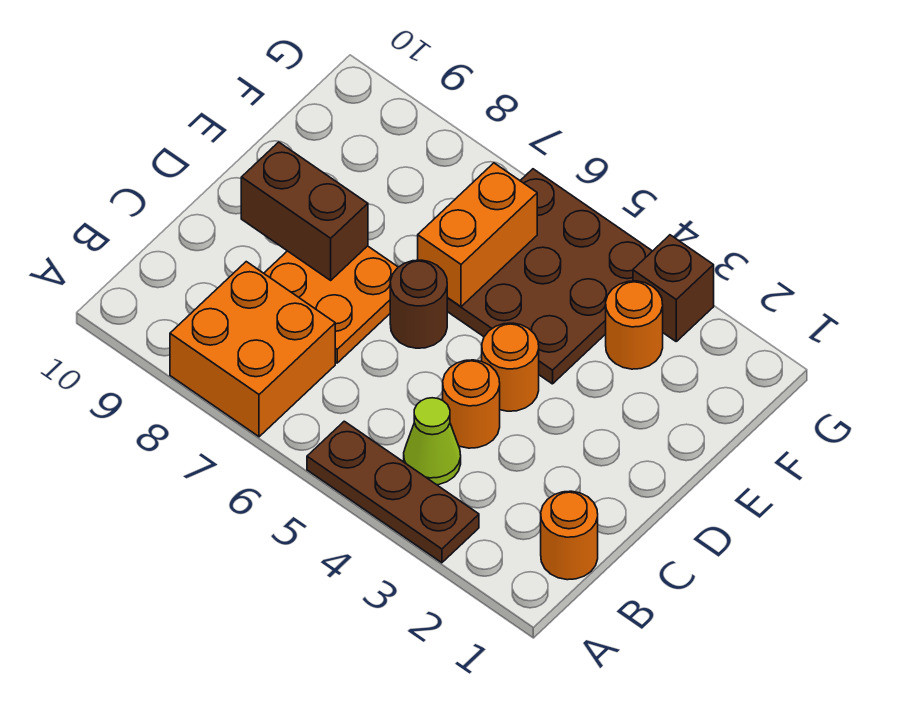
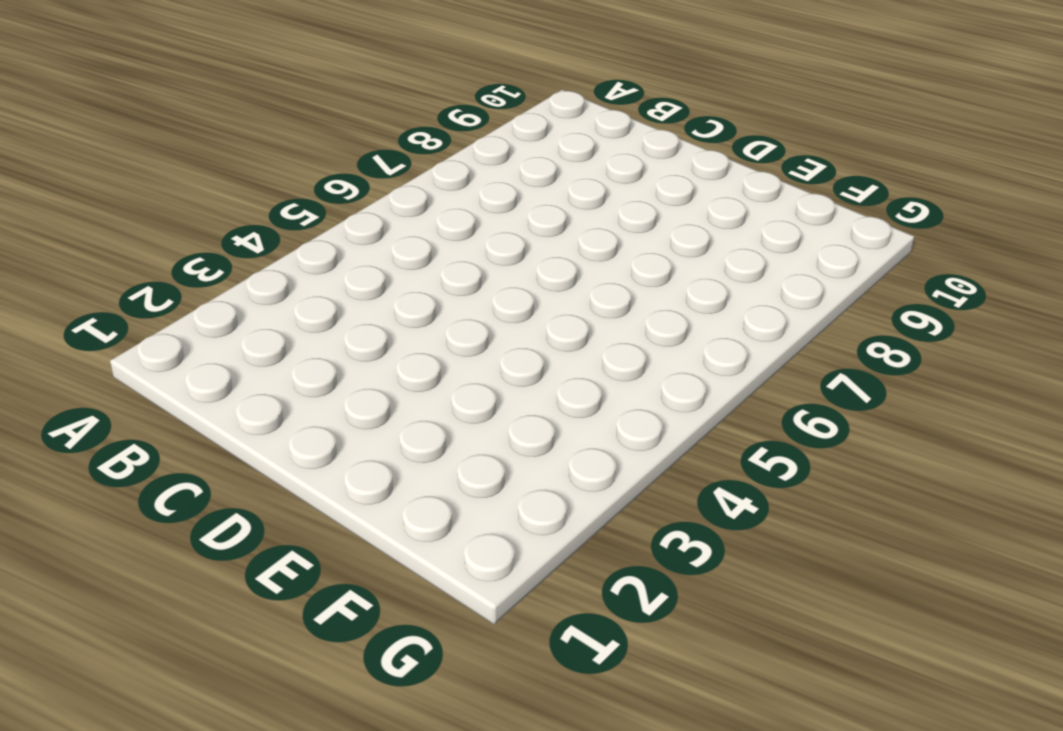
none -> brown plate A3:A5 level 1
none -> orange brick A7:B8 level 1
none -> orange round brick B1 level 1

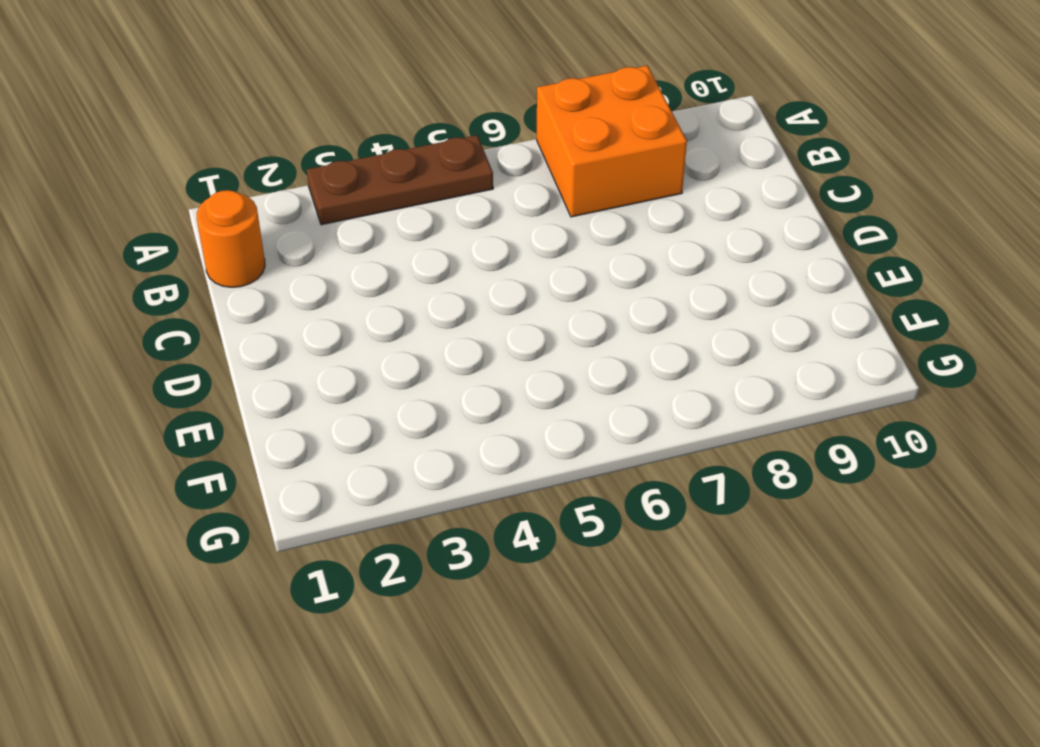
none -> lime cone B4 level 1
none -> orange round brick C4 level 1
none -> orange plate C7:D8 level 1

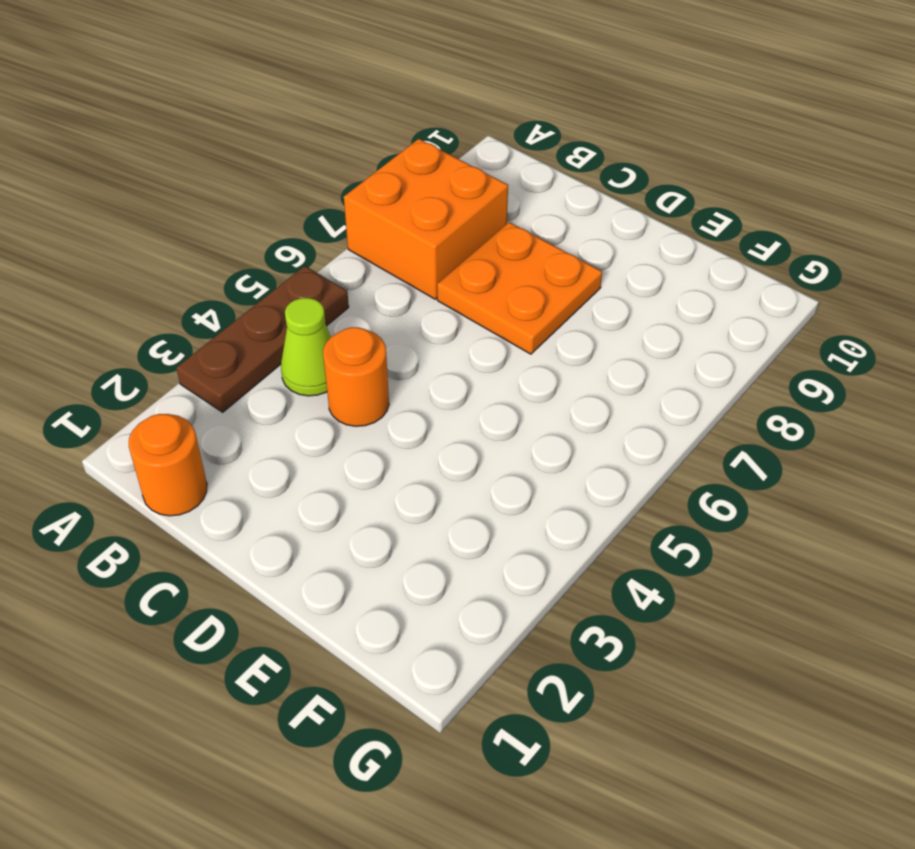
none -> orange round brick D4 level 1
none -> brown round brick D6 level 1
none -> brown plate E4:G6 level 1

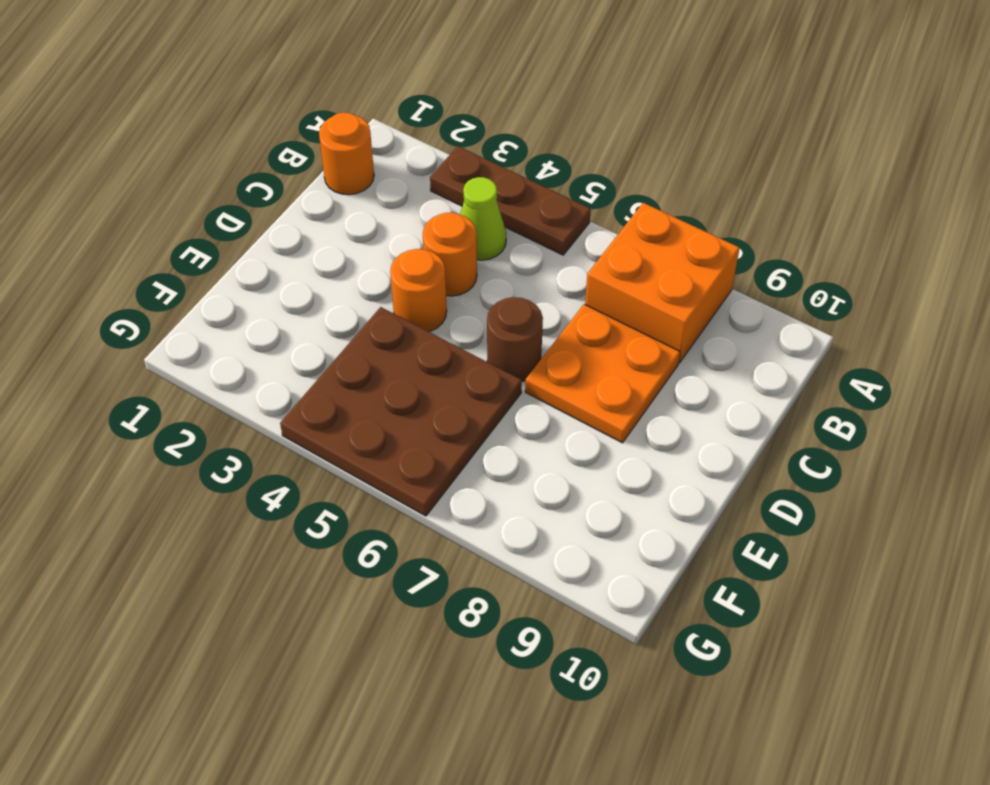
none -> orange round brick F3 level 1
none -> brown brick G3 level 1
none -> brown brick D8:D9 level 2

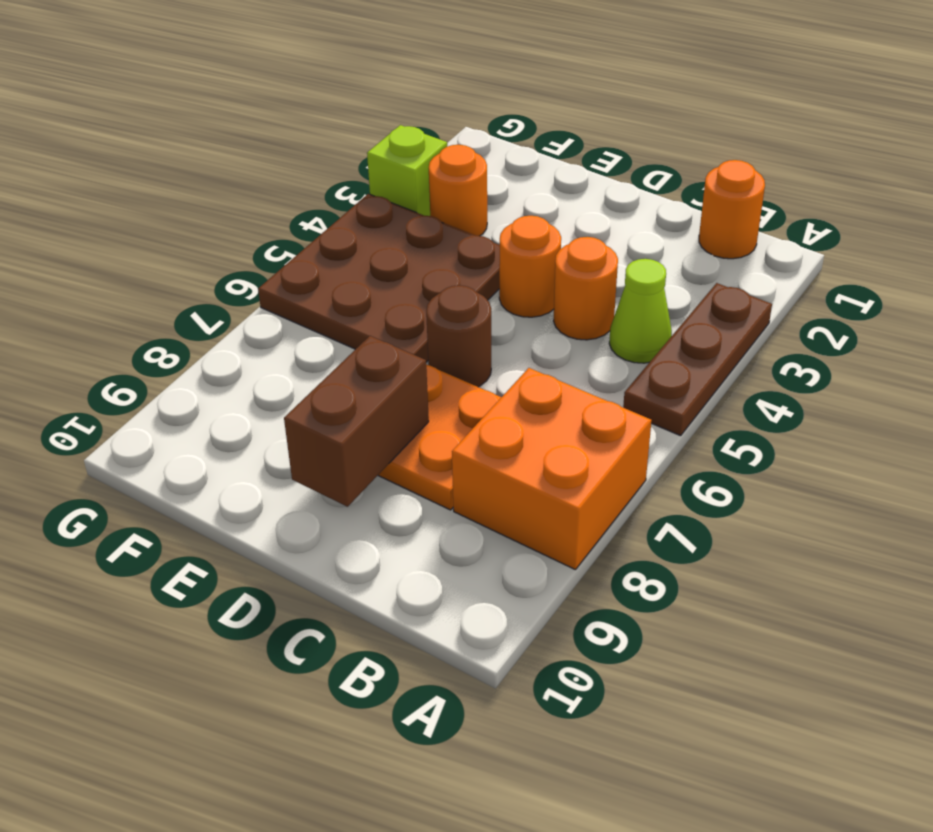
lime brick G3 level 1 -> brown brick G3 level 1
none -> orange brick E6:F6 level 2

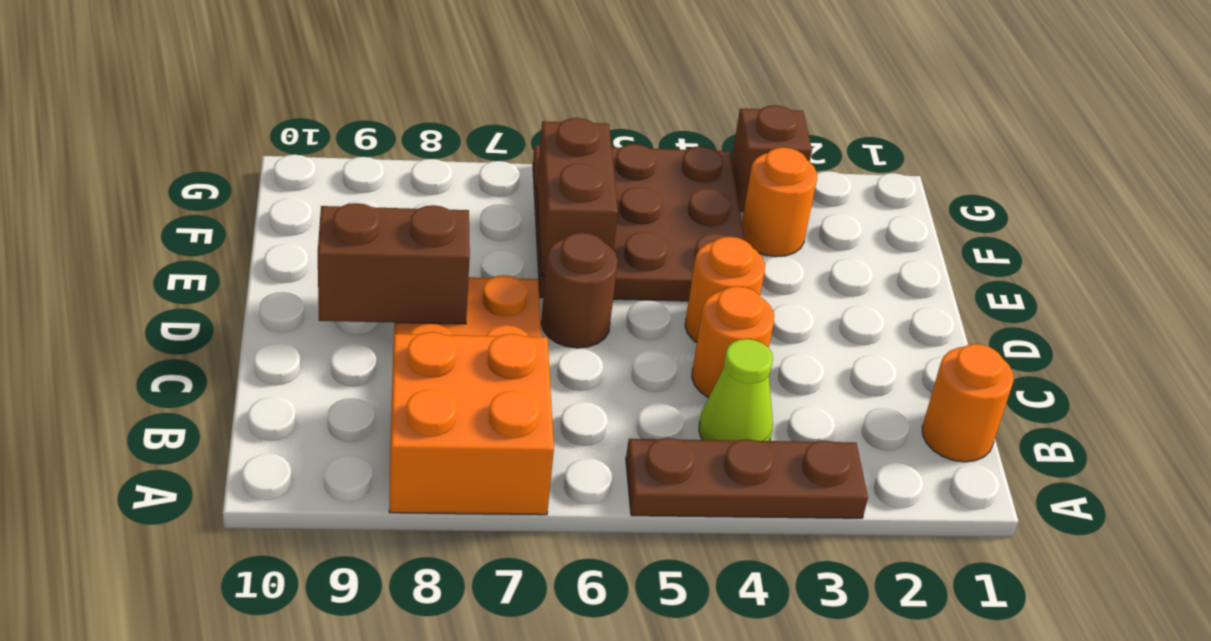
brown brick E6:F6 level 2 -> orange brick E6:F6 level 2

